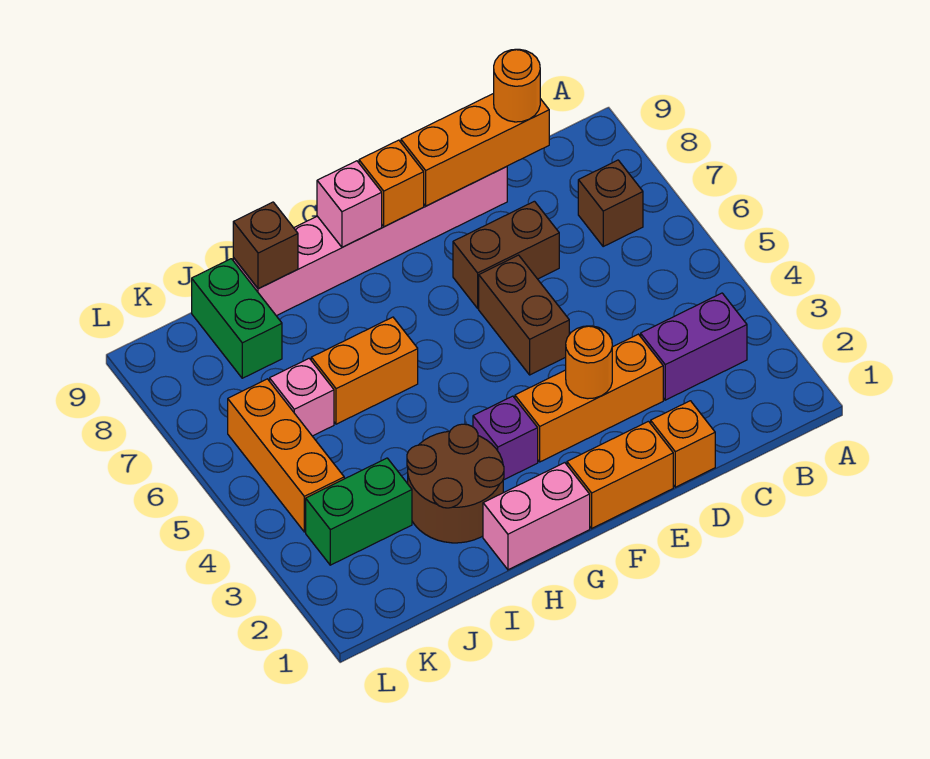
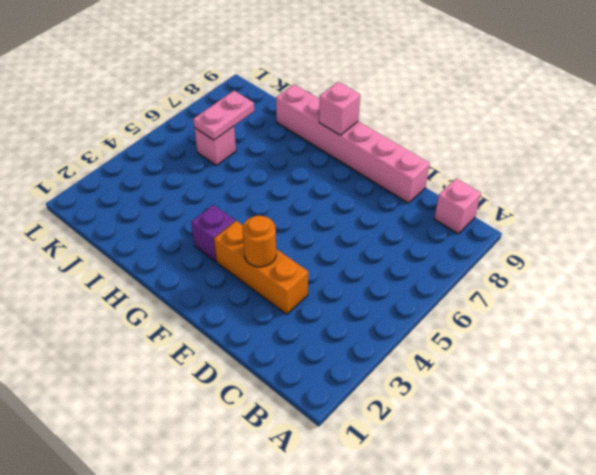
pink brick B9 level 1 -> none
pink plate J6:J7 level 2 -> none
none -> purple brick B3:C3 level 1
none -> brown brick B7 level 1
none -> orange brick D1 level 1

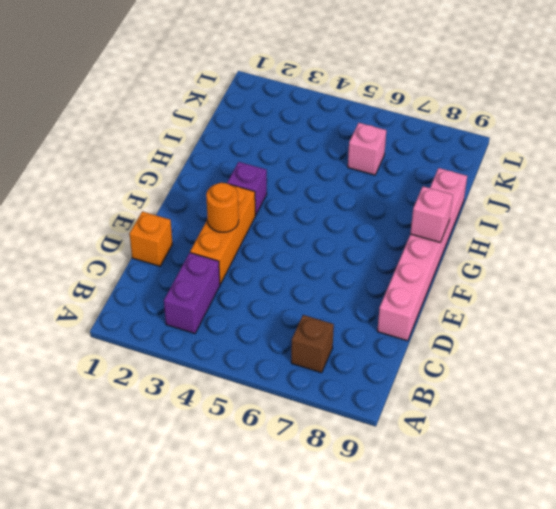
none -> brown brick D7:E7 level 1
none -> orange brick E1:F1 level 1
none -> brown brick E5:E6 level 1

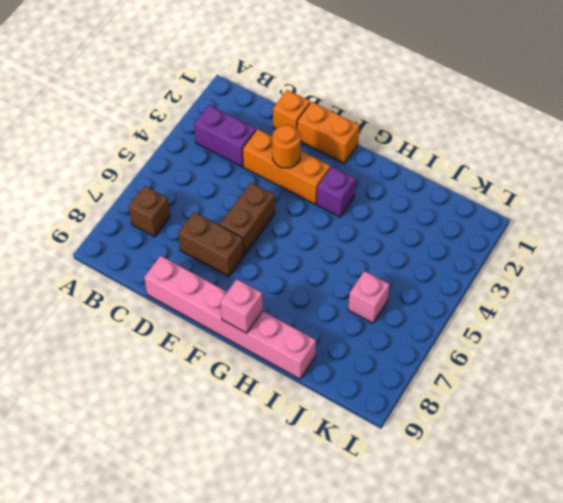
none -> pink brick G1:H1 level 1
none -> brown round brick H2:I3 level 1
none -> orange brick H6:I6 level 1

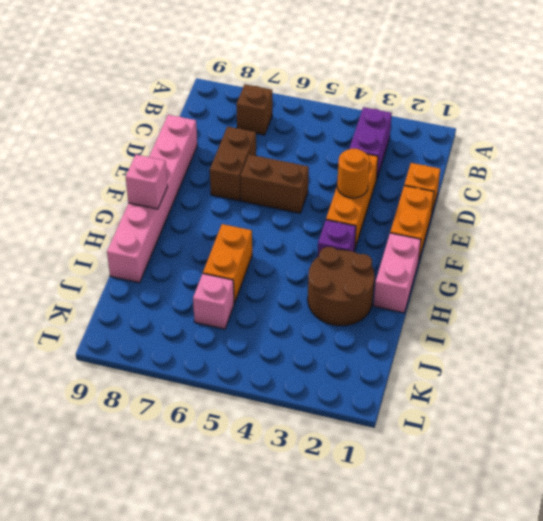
none -> green brick J3:K3 level 1
none -> green brick J8:J9 level 1
none -> orange brick K4:K6 level 1

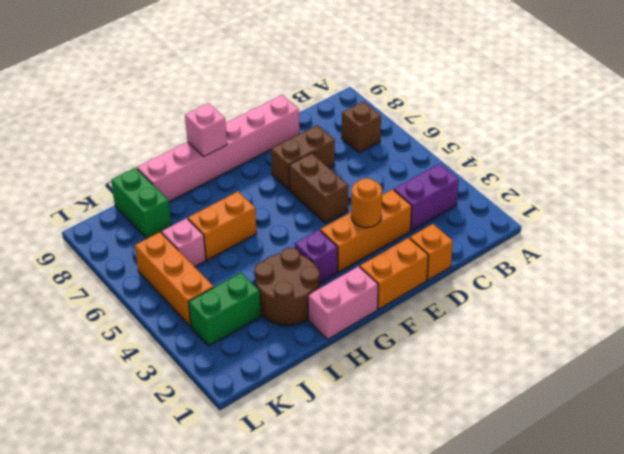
none -> orange brick C9:E9 level 2
none -> orange brick F9 level 2
none -> brown brick I9 level 2

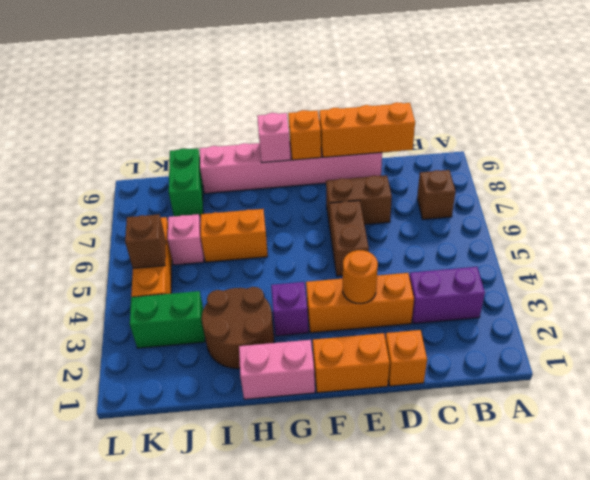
brown brick K5 level 2 -> brown brick I9 level 2
none -> orange round brick C9 level 3

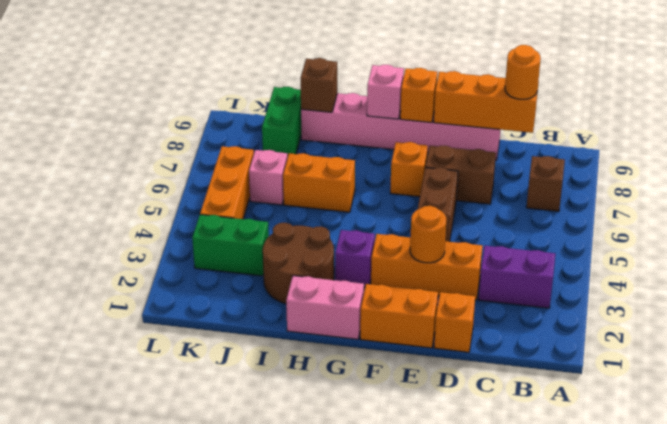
orange brick F7 level 1 -> none

